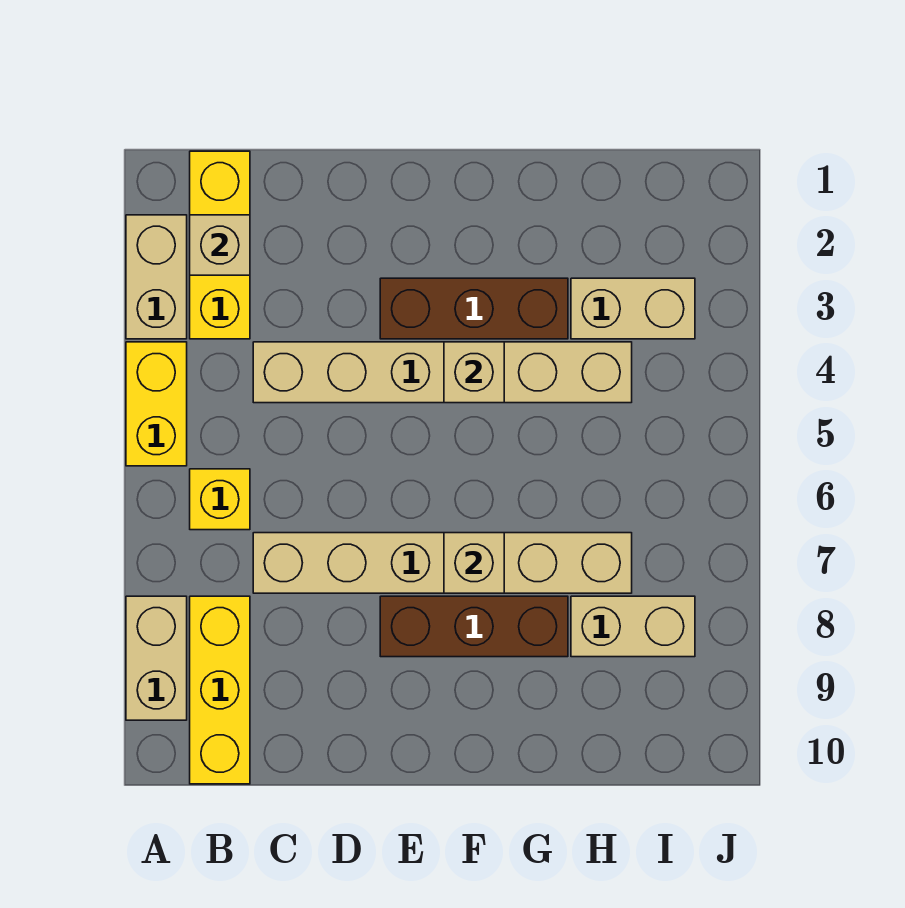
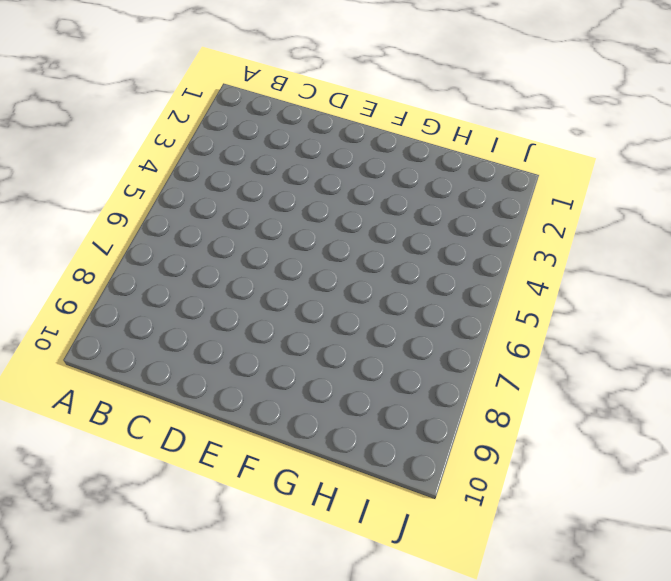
none -> tan brick A2:A3 level 1
none -> yellow brick A4:A5 level 1
none -> tan brick A8:A9 level 1

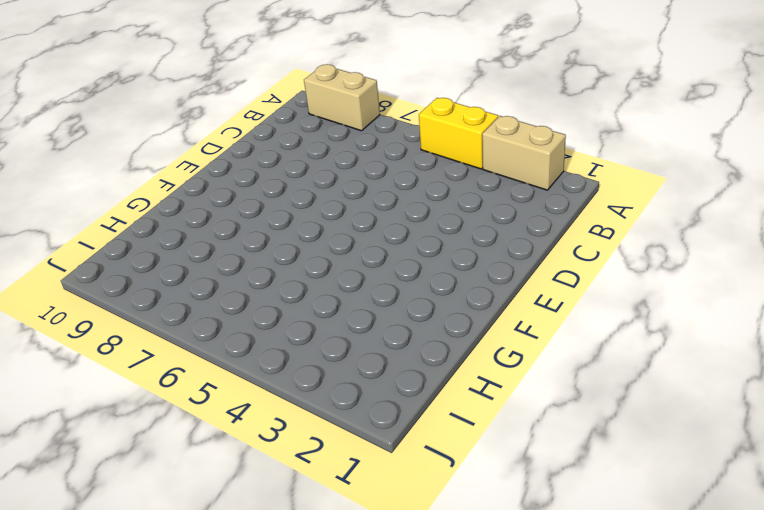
none -> yellow brick B1:B3 level 1
none -> yellow brick B6 level 1
none -> yellow brick B8:B10 level 1

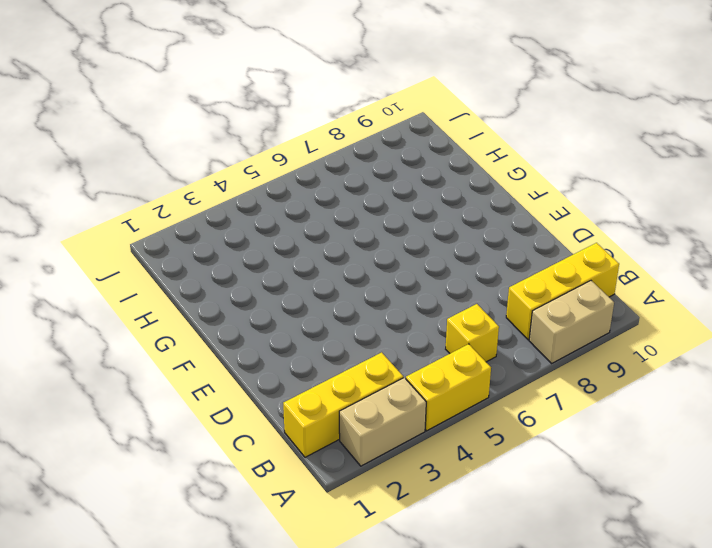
none -> tan brick C4:H4 level 1
none -> tan brick C7:H7 level 1
none -> brown brick E3:G3 level 1

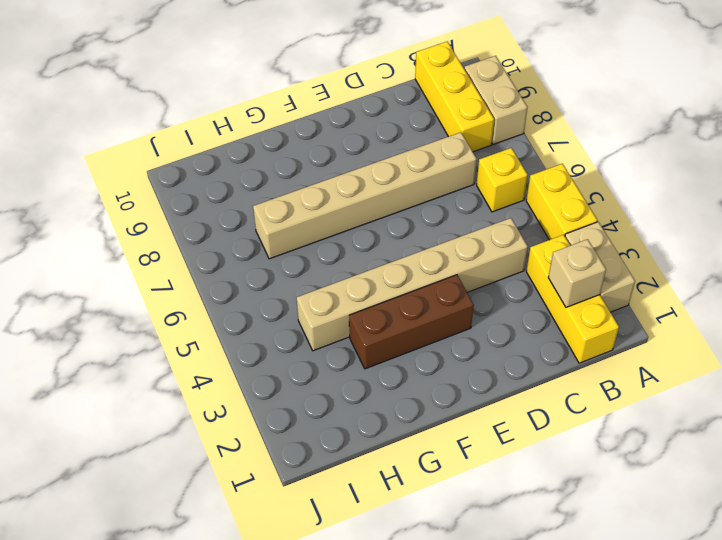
none -> brown brick E8:G8 level 1
none -> tan brick H3:I3 level 1
none -> tan brick H8:I8 level 1

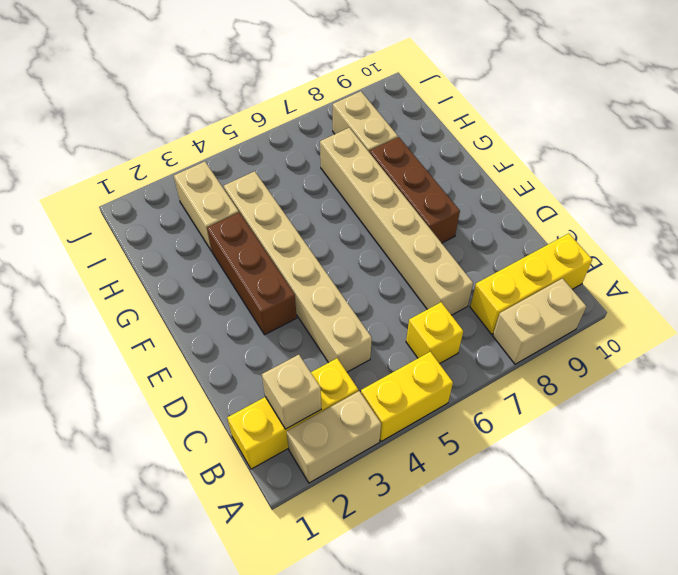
none -> tan brick F4 level 2
none -> tan brick F7 level 2

